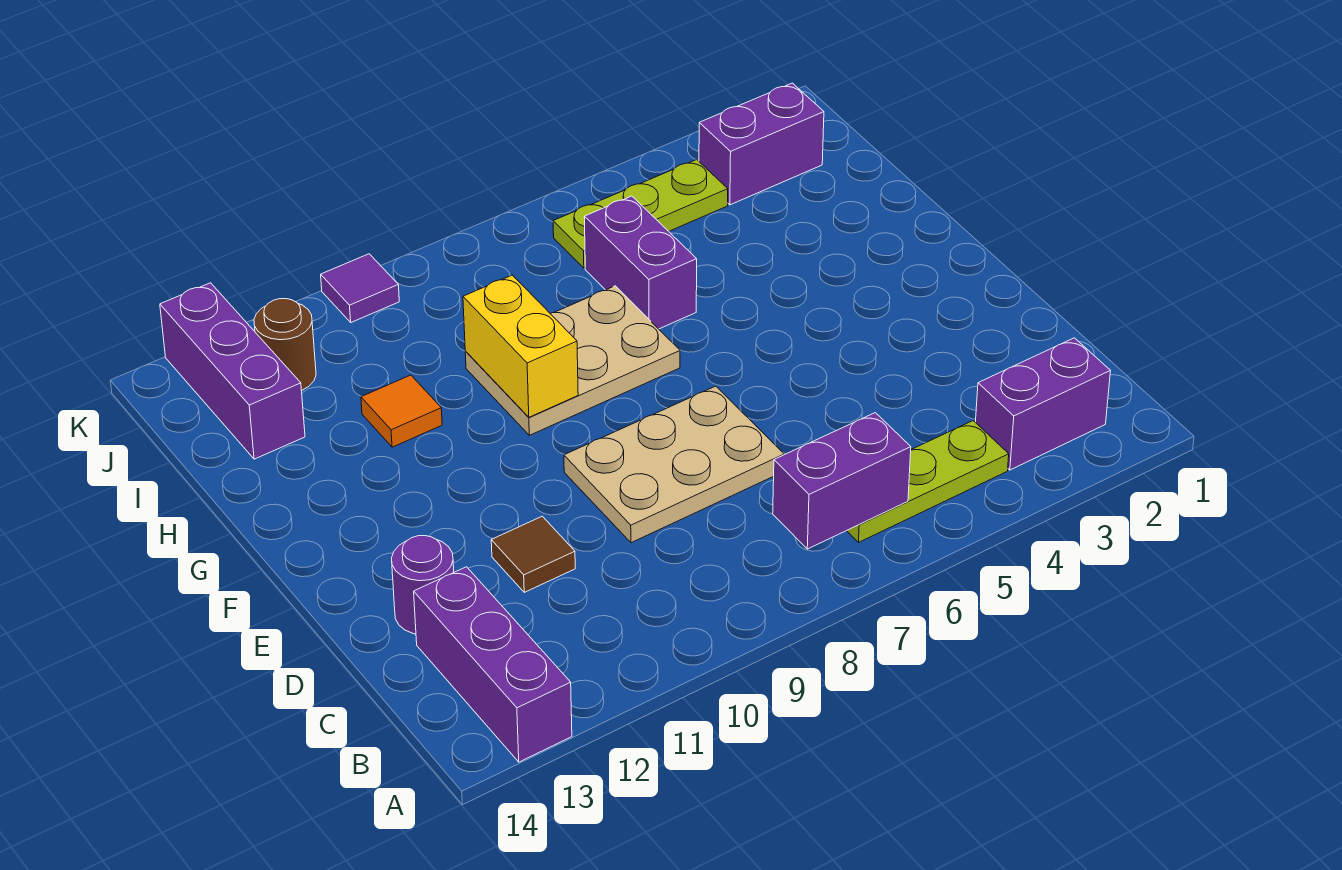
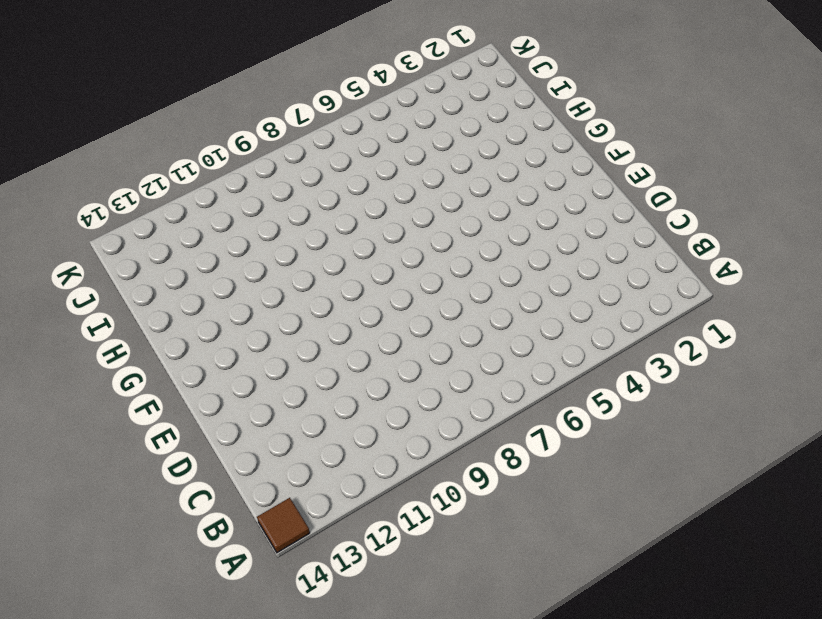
brown tile A14 level 1 -> brown tile D11 level 1
none -> purple brick A13:C13 level 1
none -> purple brick B2:B3 level 1
none -> lime plate B4:B6 level 1

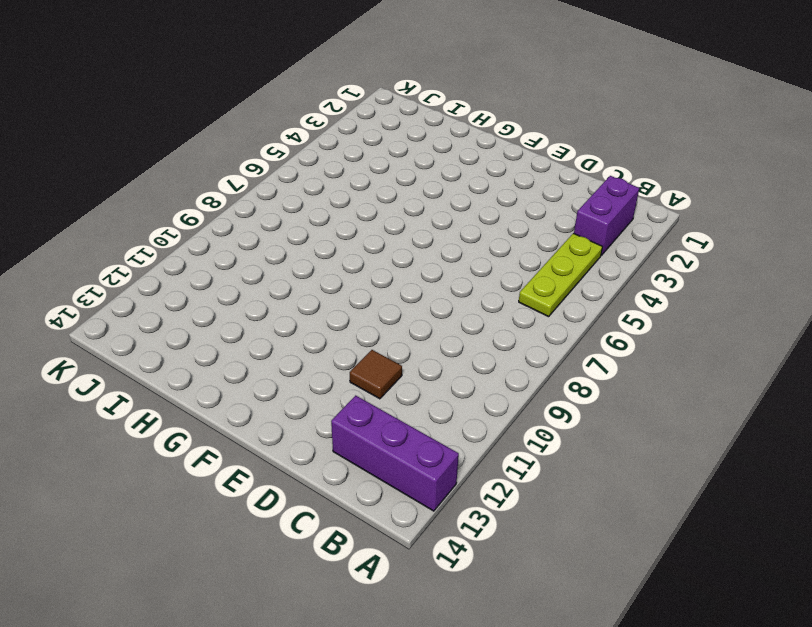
none -> tan plate D7:E9 level 1
none -> purple round brick D13 level 1
none -> tan plate G7:H9 level 1

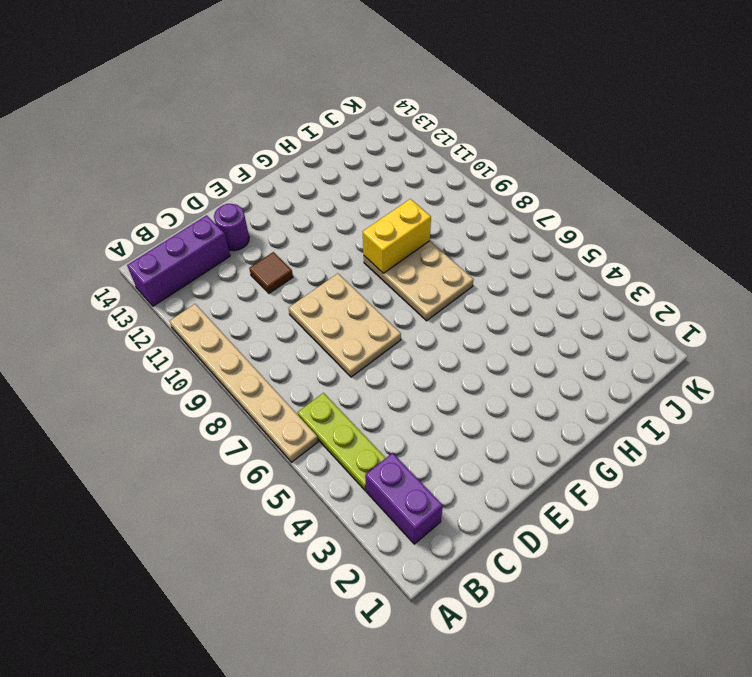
tan plate A6:A11 level 1 -> none
none -> purple brick H6:I6 level 1
none -> orange tile H11 level 1
none -> purple brick I13:K13 level 1

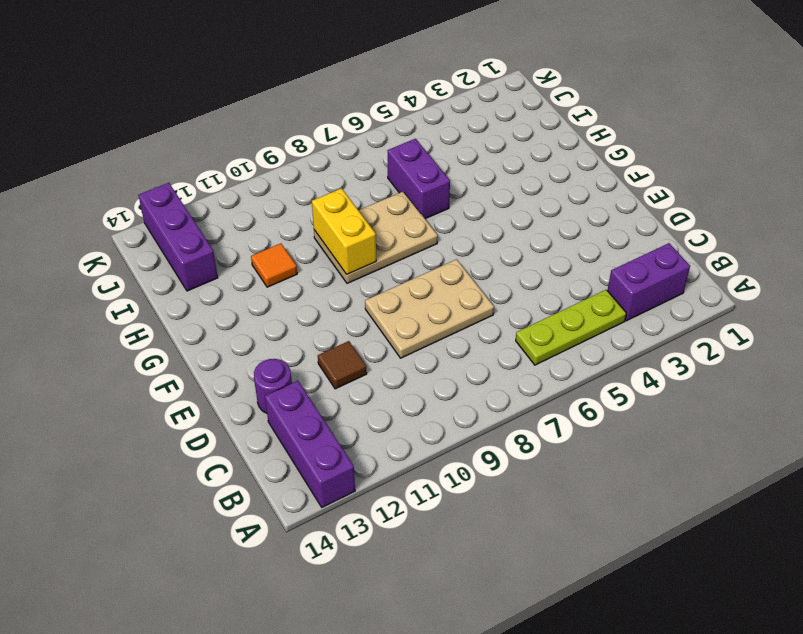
none -> purple brick J2:J3 level 1
none -> lime plate J4:J6 level 1
none -> brown round brick J12 level 1

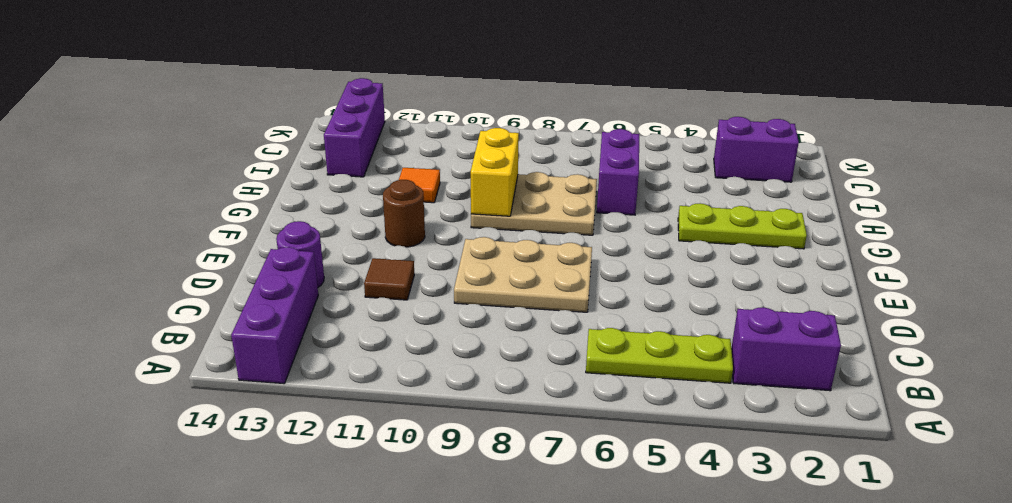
brown round brick F11 level 1 -> brown round brick J12 level 1
lime plate G2:G4 level 1 -> lime plate J4:J6 level 1
none -> purple tile K10 level 1
none -> purple brick B6:B7 level 2

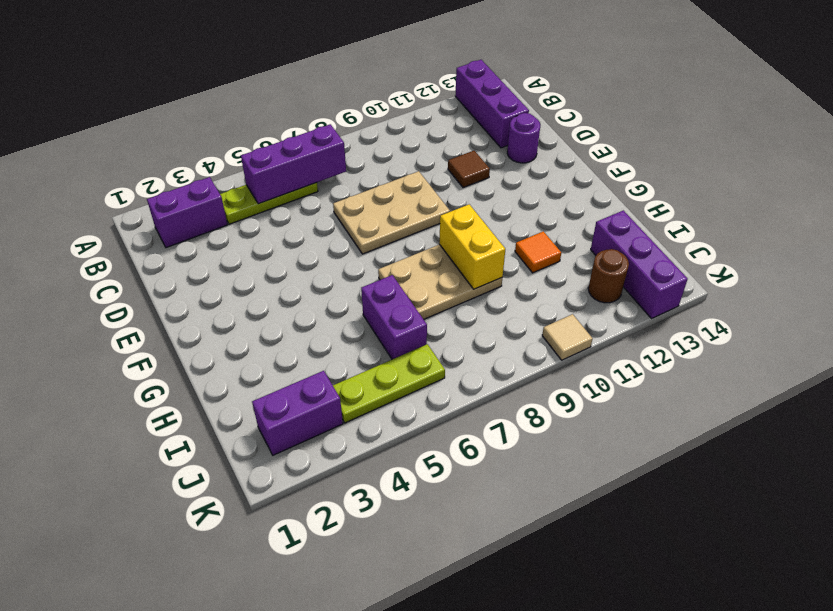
purple brick B5:B7 level 2 -> purple brick B6:B7 level 2
tan tile K10 level 1 -> purple tile K10 level 1

